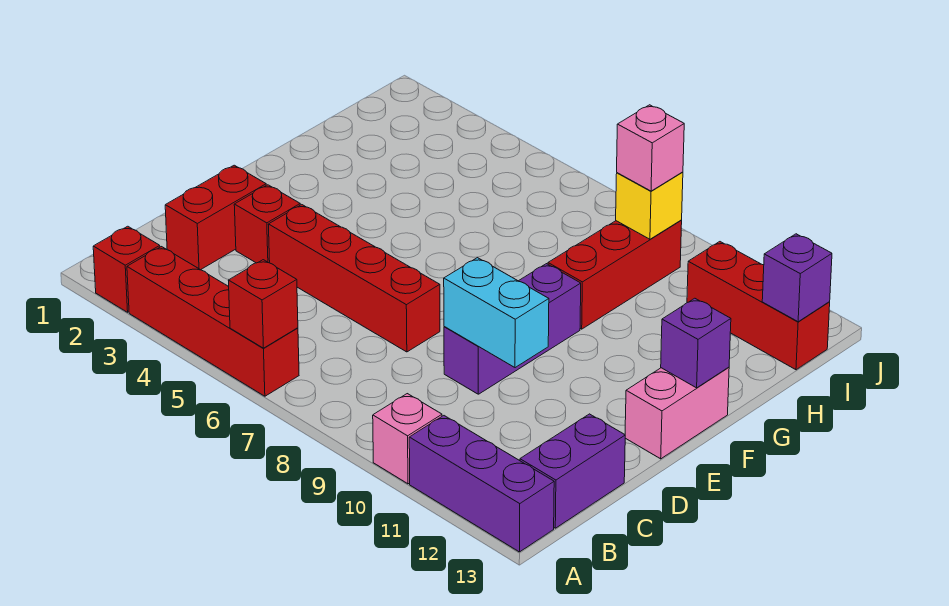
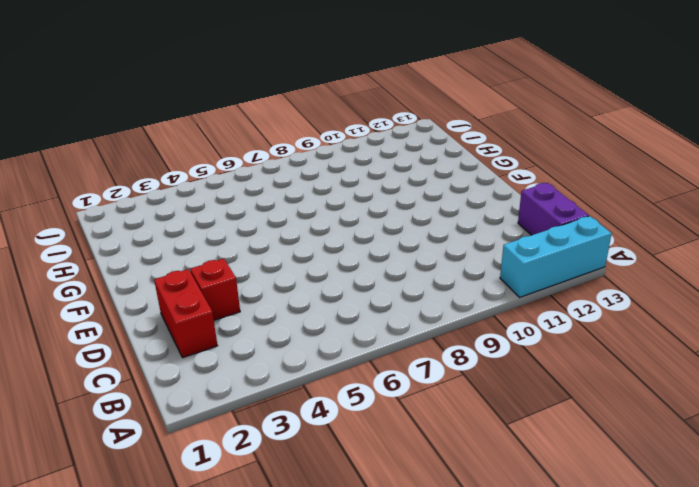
cyan brick A11:A13 level 1 -> purple brick A11:A13 level 1
none -> red brick A2 level 1
none -> red brick A3:A6 level 1
none -> pink brick A10 level 1

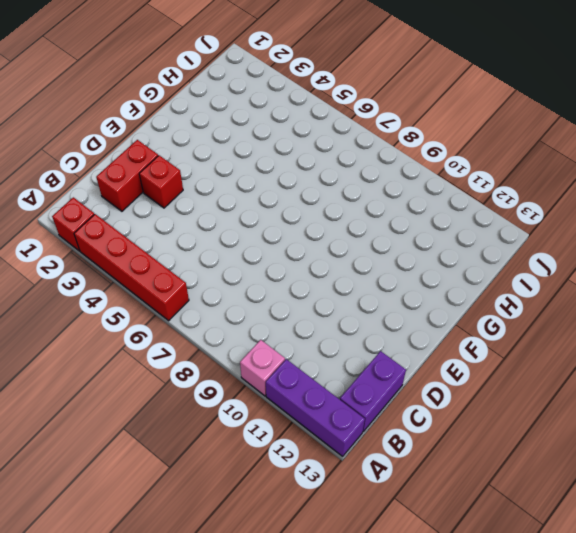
none -> red brick D4:D7 level 1
none -> purple brick D9:F9 level 1
none -> pink brick E13:F13 level 1

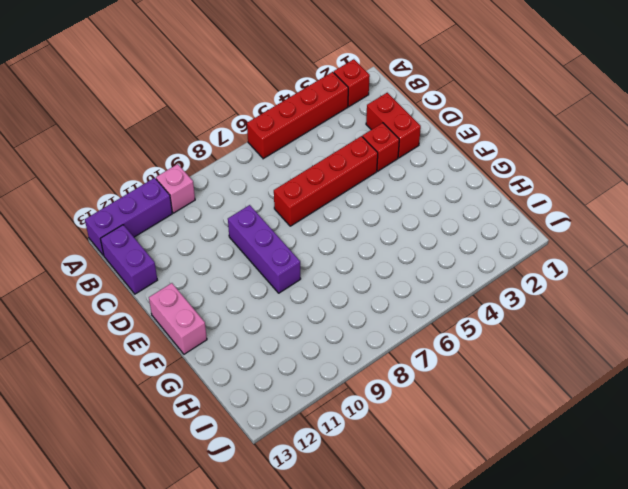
none -> red brick G9:I9 level 1
none -> red brick I11:I13 level 1
none -> red brick A6 level 2

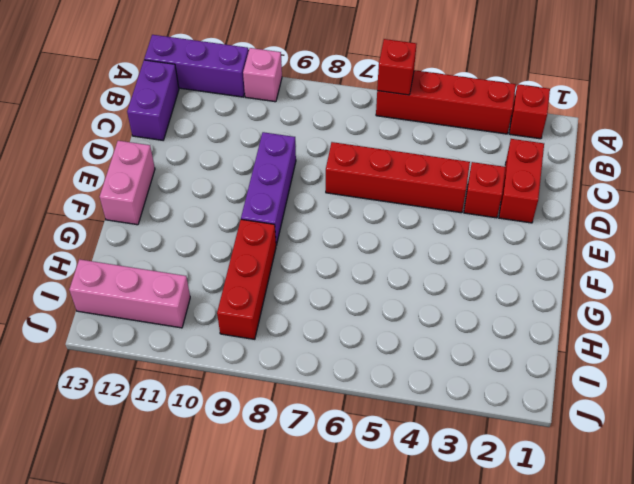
pink brick I11:I13 level 1 -> red brick I11:I13 level 1
none -> cyan brick D9:D10 level 2
none -> purple brick F13 level 2
none -> yellow brick I9 level 2

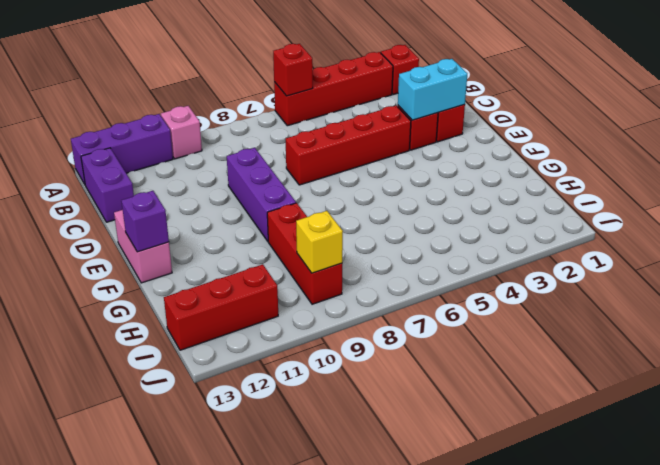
cyan brick D2:D3 level 2 -> cyan brick D9:D10 level 2
none -> purple brick I13 level 2
none -> pink brick I9 level 3

